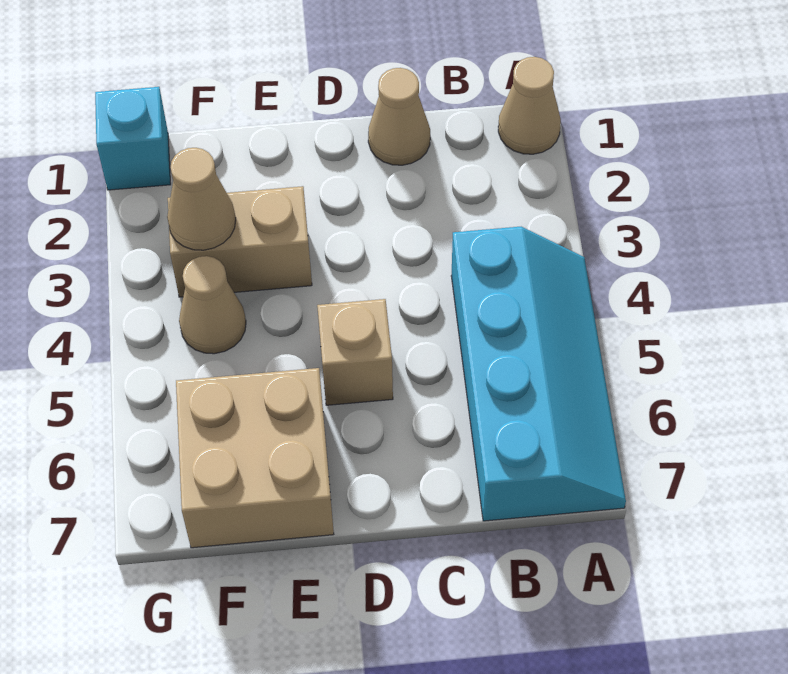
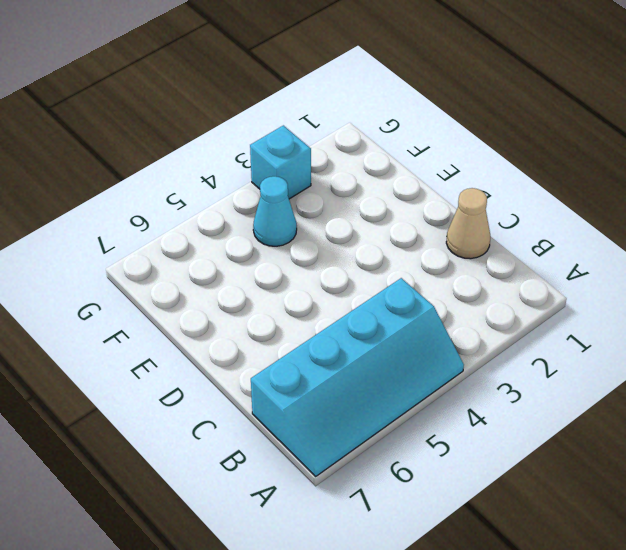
cyan cone F4 level 1 -> tan cone F4 level 1
cyan brick G3 level 1 -> cyan brick G1 level 1
none -> tan cone A1 level 1
none -> tan brick D5 level 1

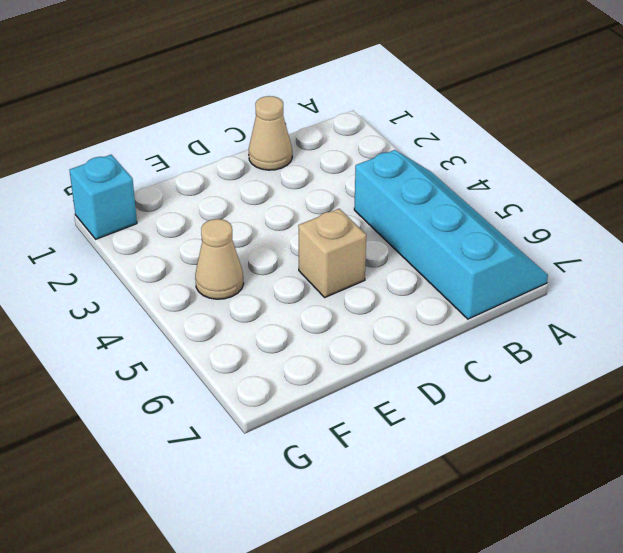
none -> tan cone A1 level 1
none -> tan brick E3:F3 level 1

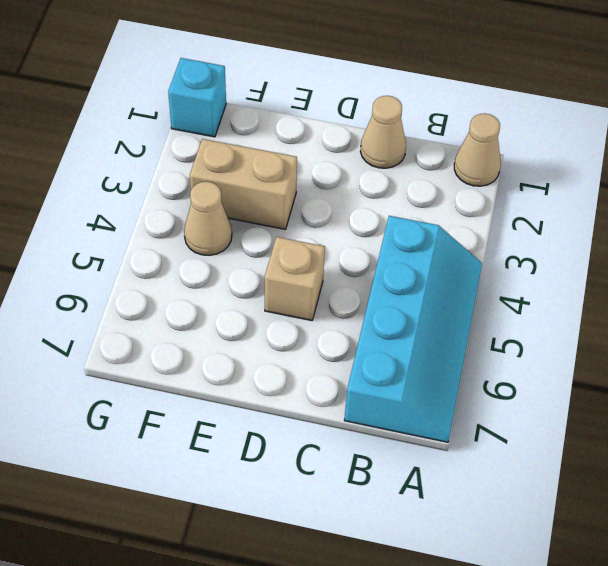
none -> tan brick E6:F7 level 1
none -> tan cone F3 level 2

